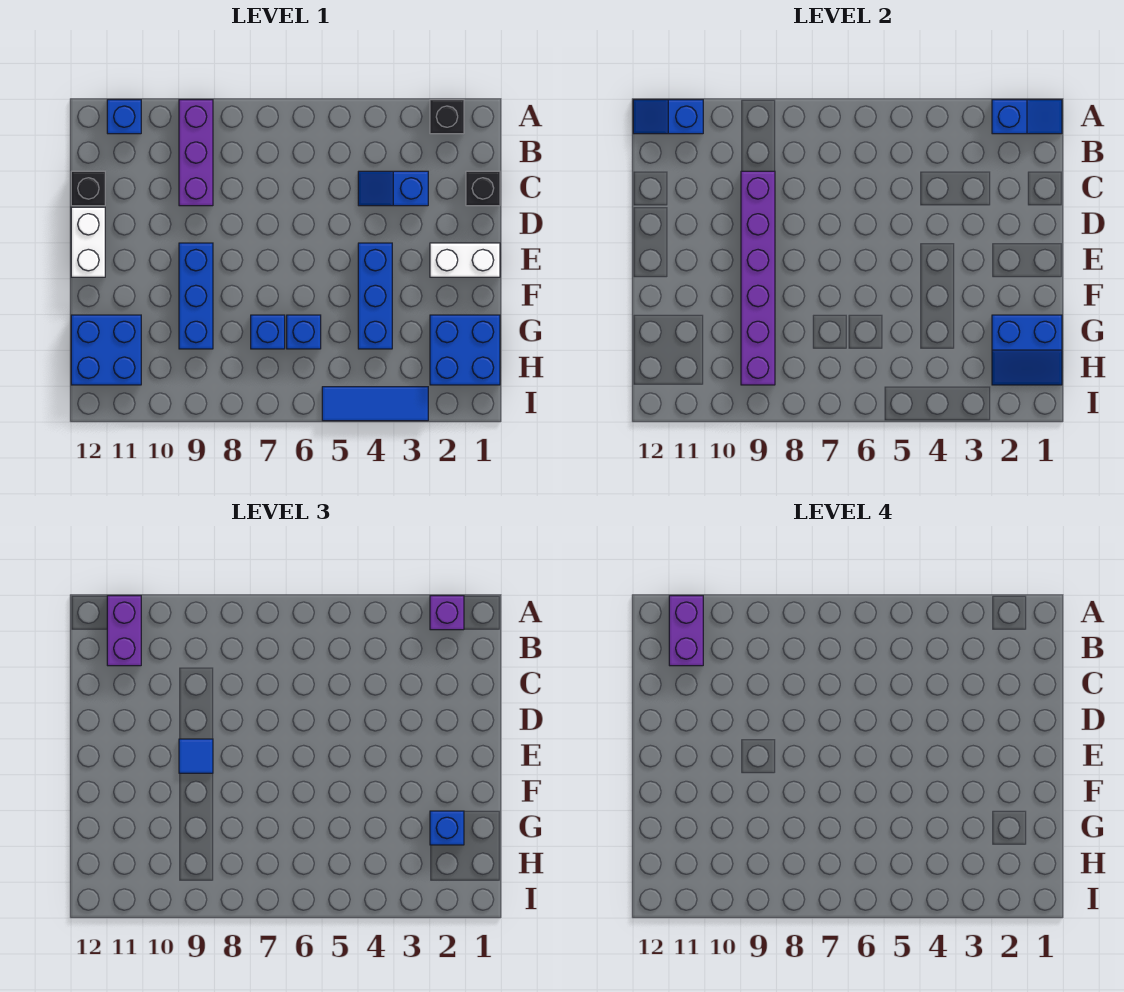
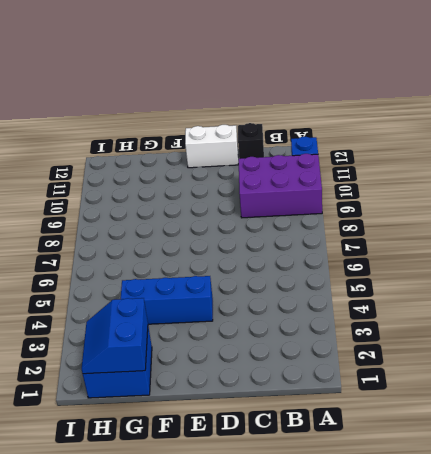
purple brick A9:C10 level 1 -> purple brick A9:C9 level 1
none -> black brick A2 level 1
none -> black brick C1 level 1
none -> blue slope C3:C4 level 1 top 3

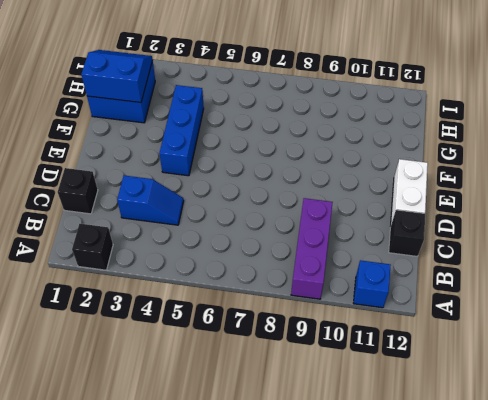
none -> white brick E1:E2 level 1
none -> blue brick E9:G9 level 1
none -> blue brick G6 level 1

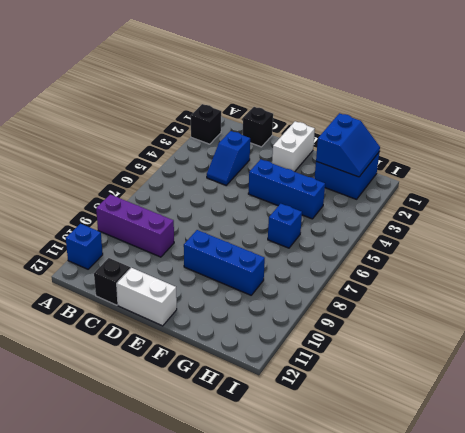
none -> blue brick G7 level 1
none -> blue brick G11:H12 level 1
none -> blue tile I3:I5 level 1

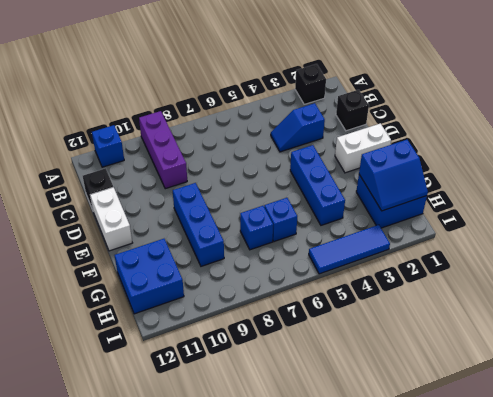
none -> blue slope A1:A2 level 2 top 2
none -> blue slope A11:A12 level 2 top 11
none -> purple brick C9:H9 level 2

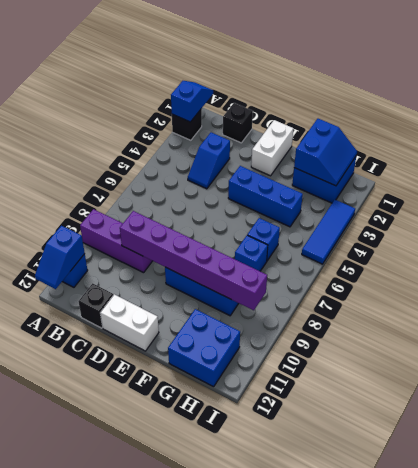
none -> purple brick A2 level 3
none -> purple brick A11:B11 level 3
none -> blue tile E9 level 3

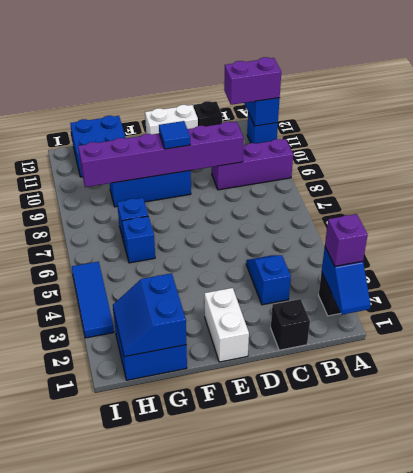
none -> blue brick E4:G4 level 1
none -> blue brick G2 level 3
none -> purple brick A11:B11 level 4

